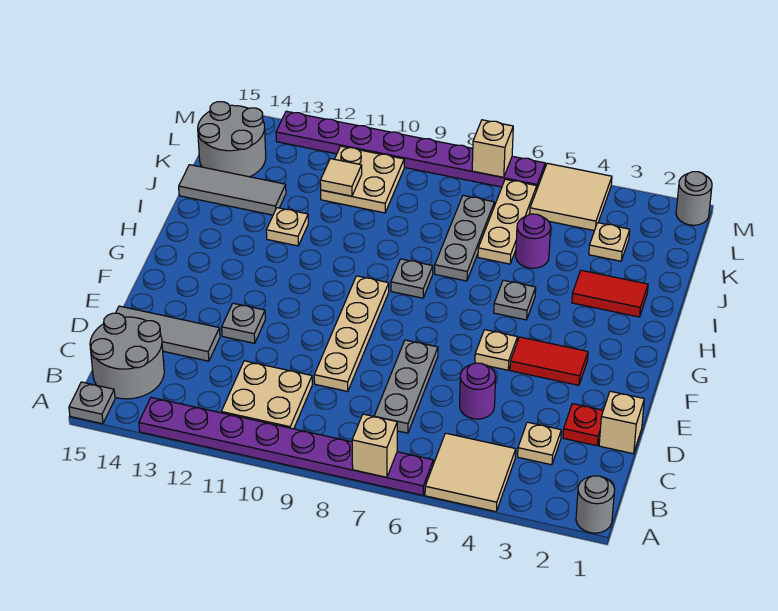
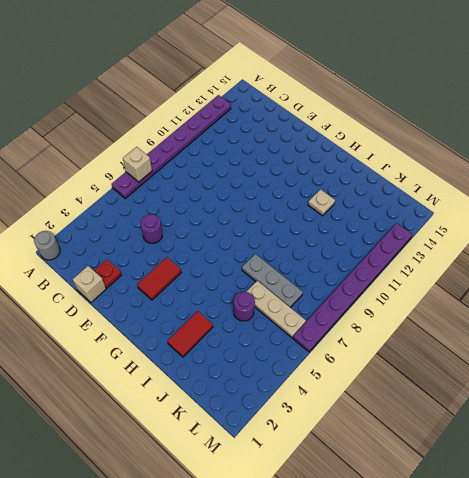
none -> tan tile A4:B5 level 1
none -> grey plate A15 level 1
none -> tan plate B10:C11 level 1
none -> grey round brick B14:C15 level 1

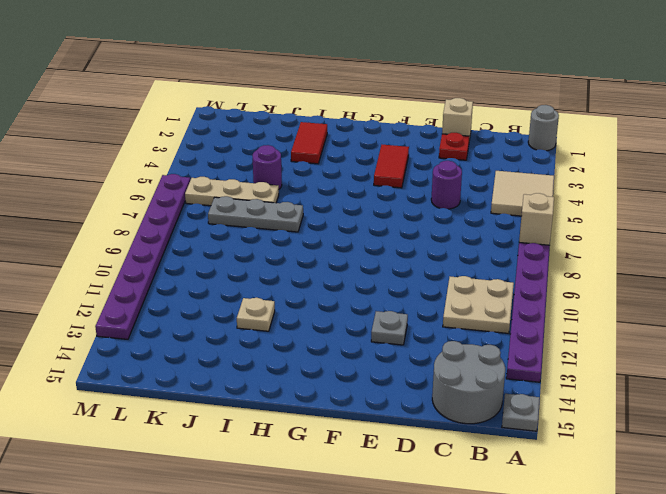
none -> tan plate C3 level 1
none -> grey plate C7:E7 level 1
none -> tan plate D9:G9 level 1
none -> grey tile D13:D15 level 1

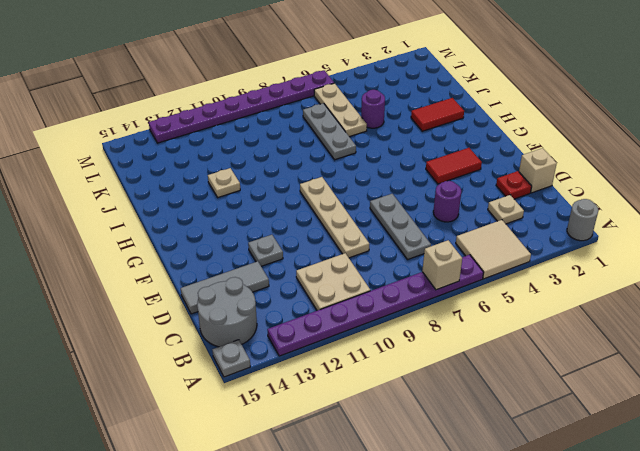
none -> tan plate F5 level 1
none -> grey plate H5 level 1
none -> grey plate H8 level 1
none -> grey tile J13:J15 level 1

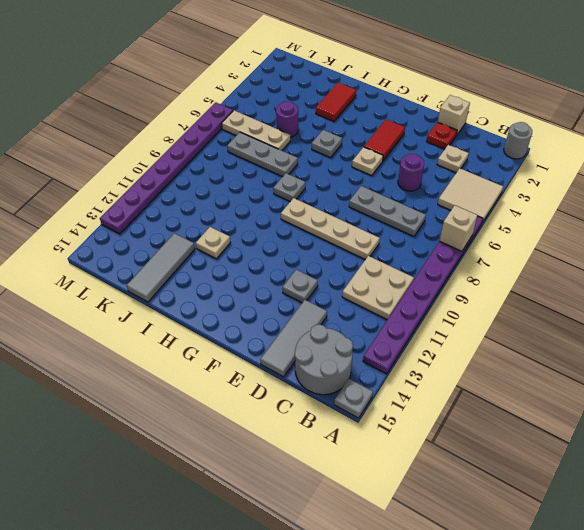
none -> tan plate K3 level 1
none -> tan plate K10:L11 level 1
none -> grey round brick K14:L15 level 1
none -> tan tile L4:M5 level 1

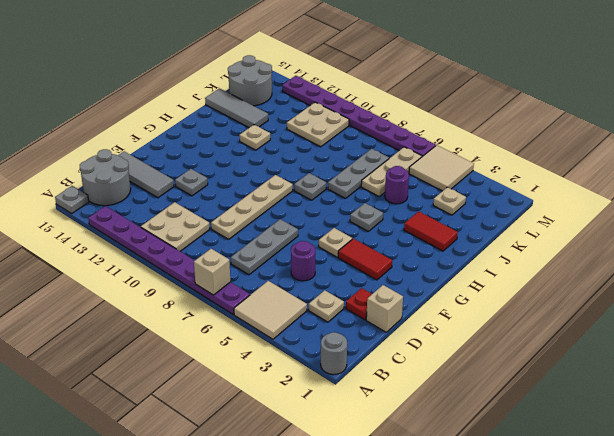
none -> grey round brick M1 level 1
none -> tan tile K11 level 2
none -> tan brick M7 level 2

